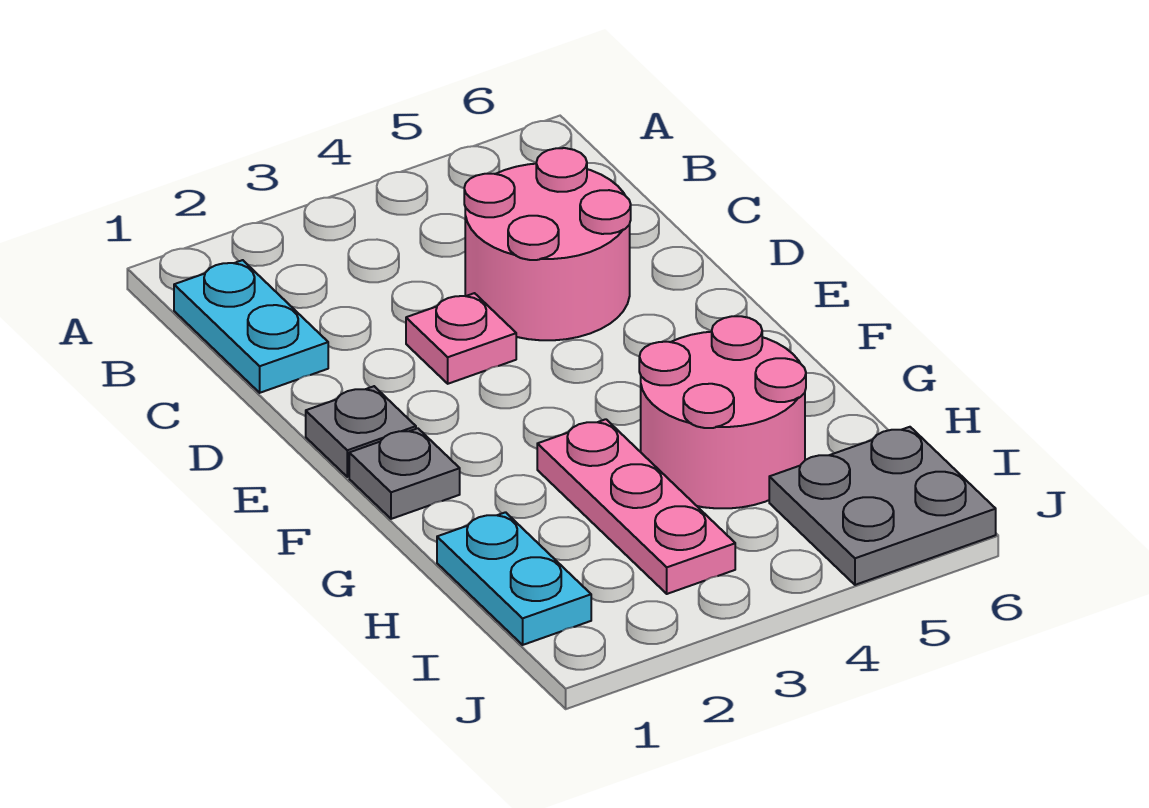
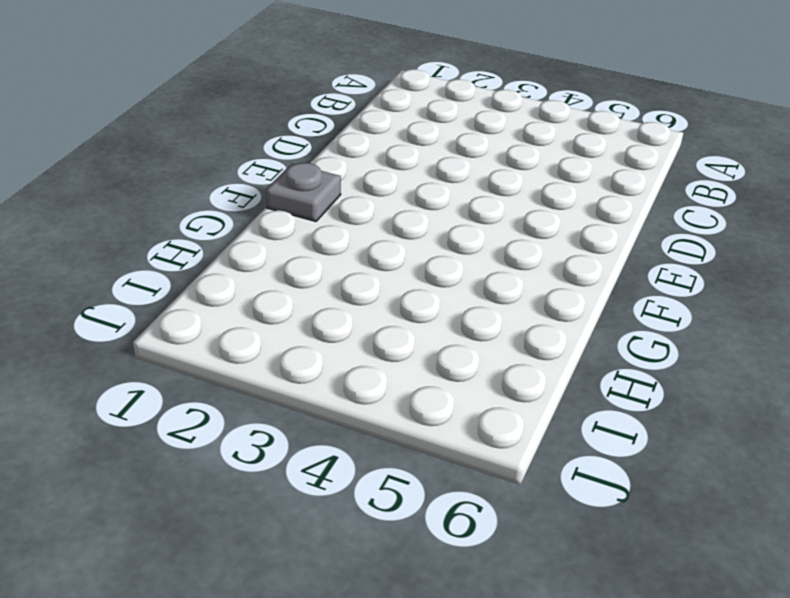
none -> cyan plate B1:C1 level 1
none -> pink round brick C4:D5 level 1

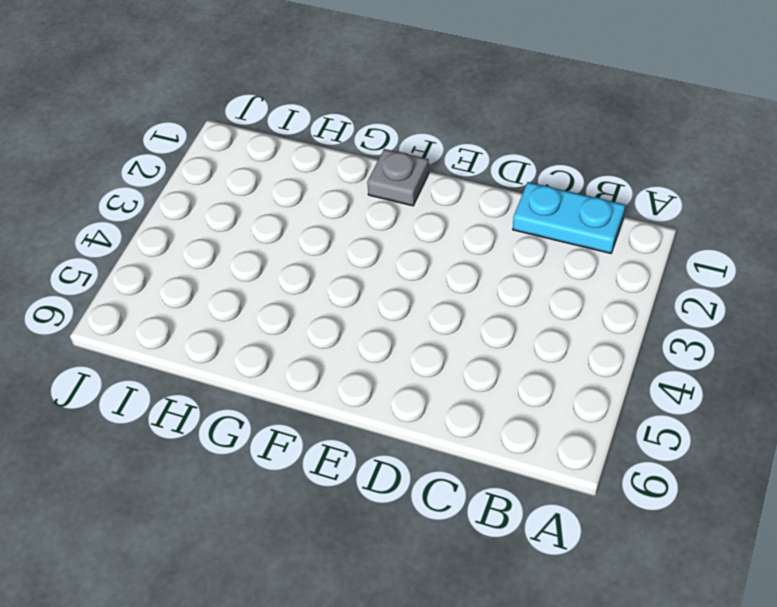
none -> pink round brick C4:D5 level 1
none -> pink plate D3 level 1

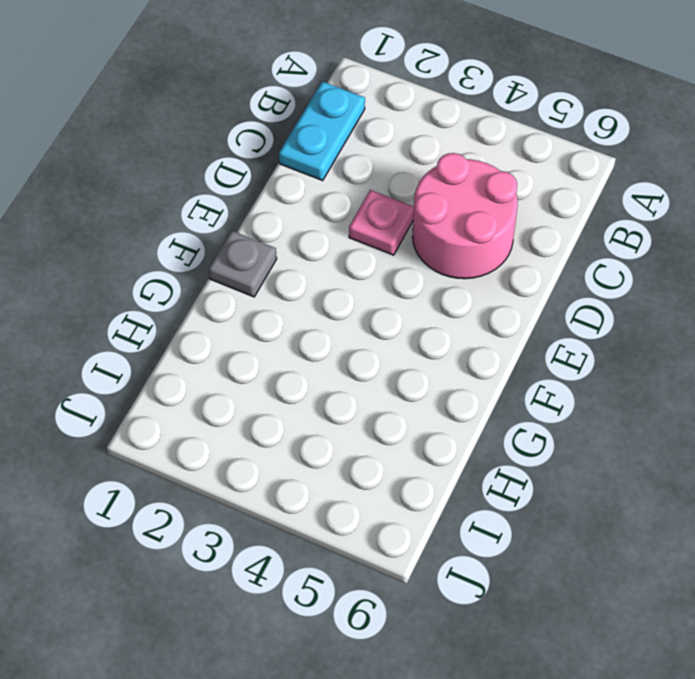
none -> grey plate E1 level 1
none -> pink plate G3:I3 level 1

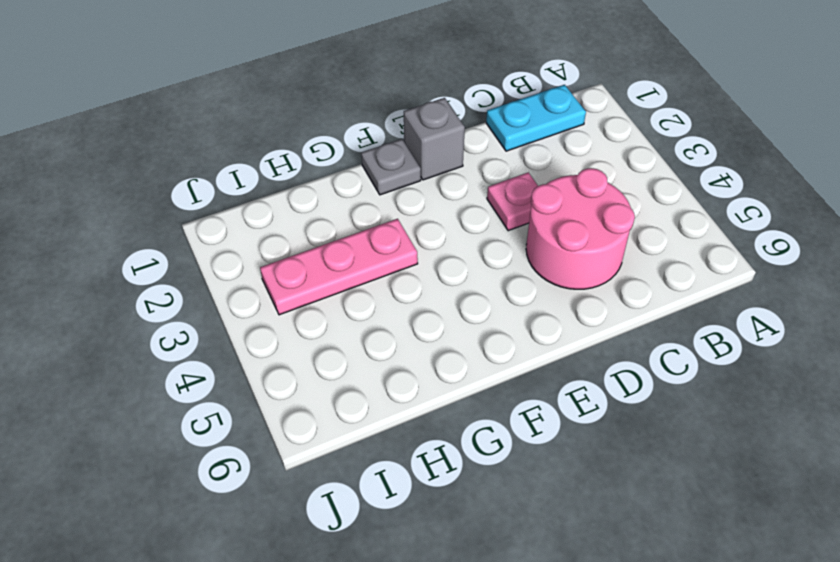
grey brick E1 level 1 -> grey plate E1 level 1
none -> pink round brick G4:H5 level 1
none -> cyan plate H1:I1 level 1

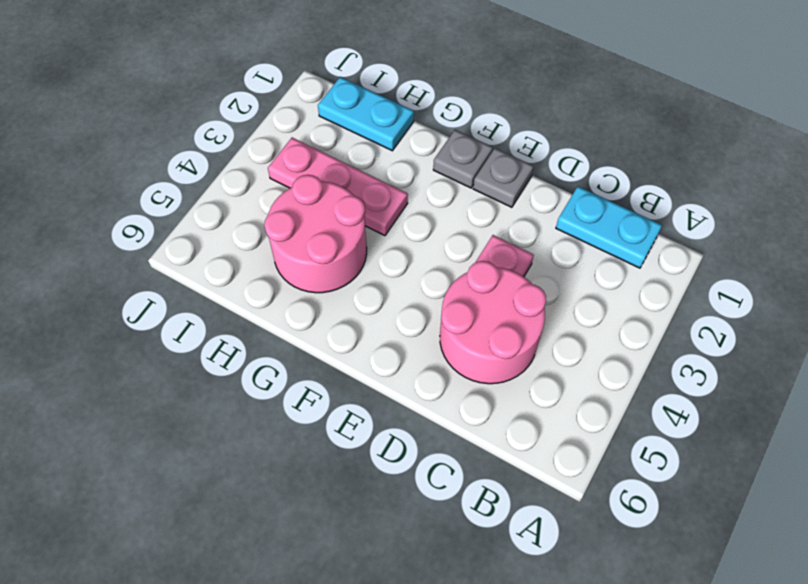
none -> grey plate I5:J6 level 1

